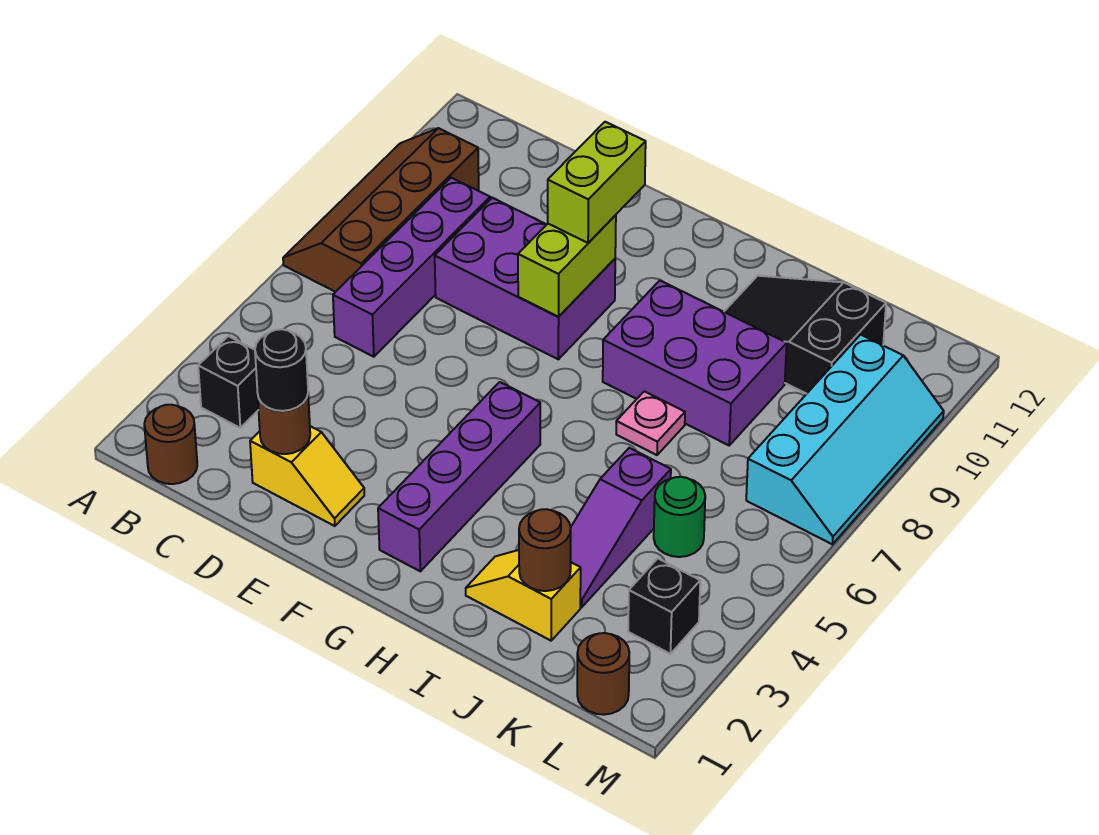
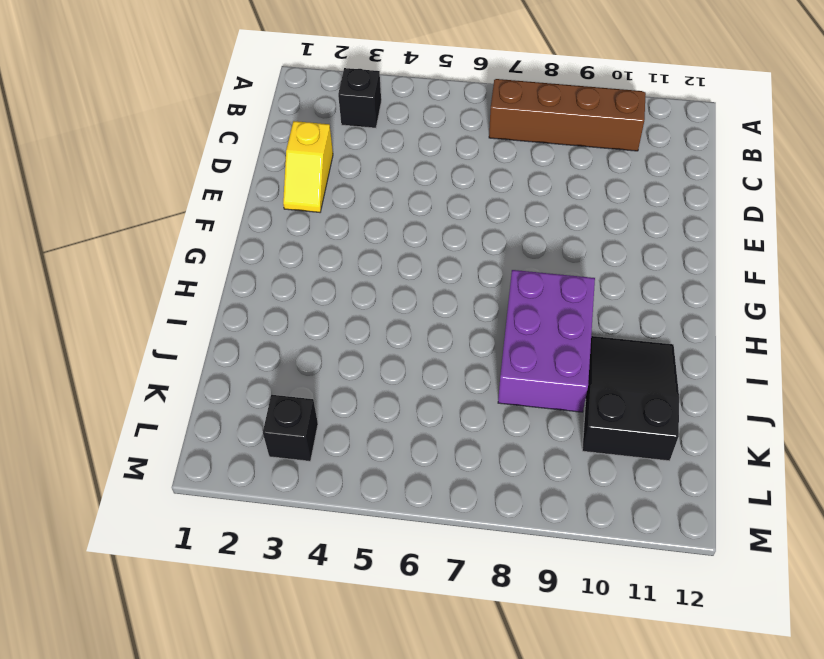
none -> brown round brick B1 level 1
none -> purple brick C6:C9 level 1
none -> purple brick D8:F9 level 1

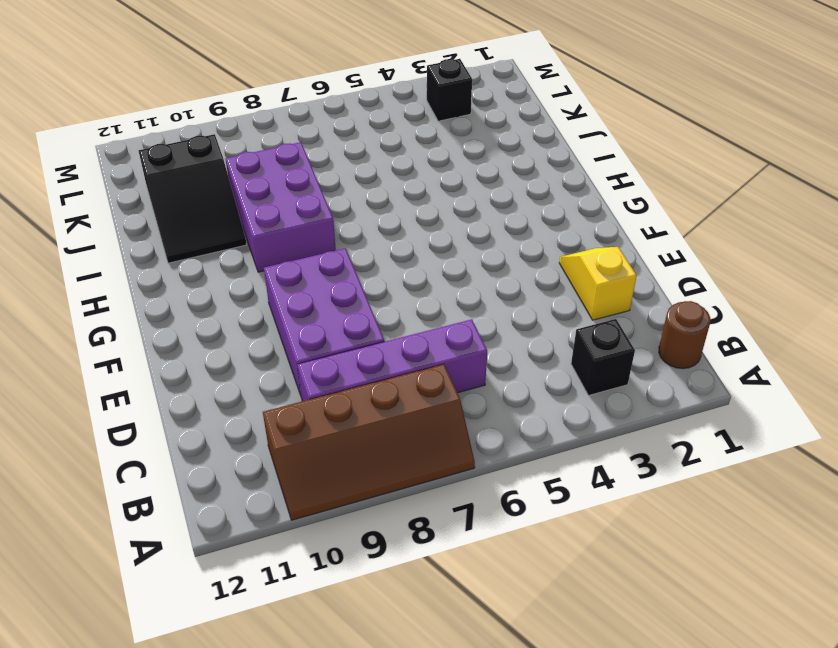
none -> purple brick G2:G5 level 1
none -> yellow slope I2:J2 level 1 top J
none -> pink plate I7 level 1

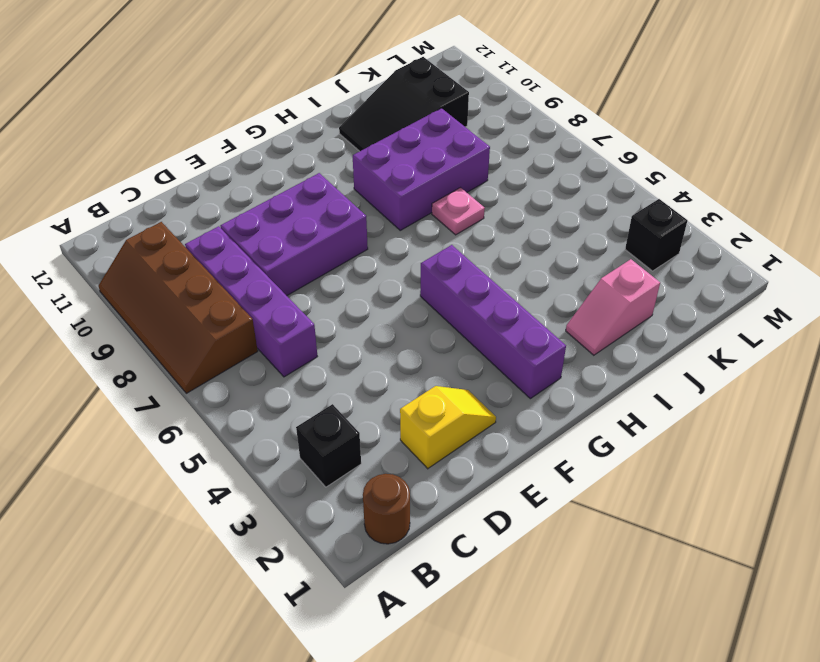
pink slope I2:J2 level 1 top J -> yellow slope I2:J2 level 1 top J
none -> purple slope J3:J5 level 1 top 5
none -> green round brick K5 level 1
none -> brown round brick L1 level 1

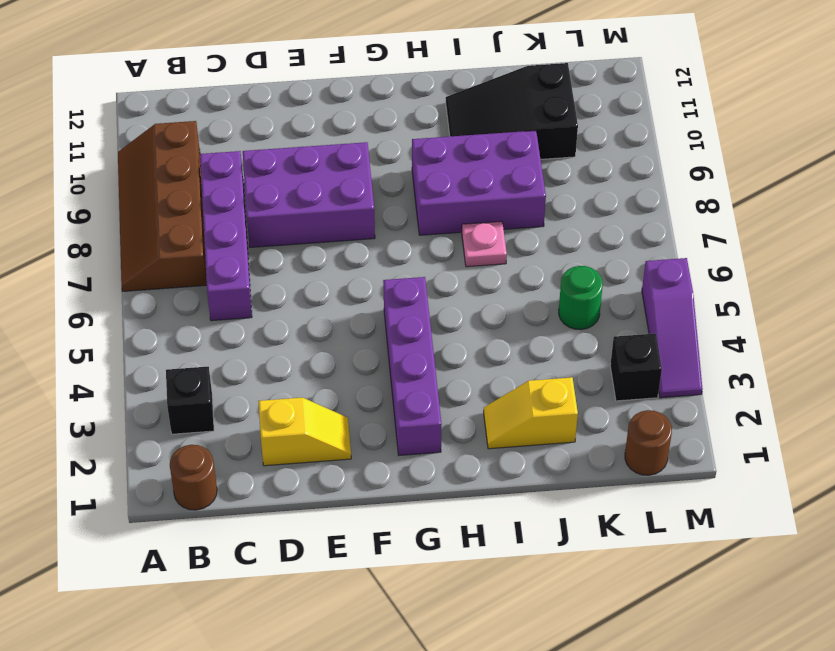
purple slope M3:M5 level 1 top 5 -> purple slope J3:J5 level 1 top 5
none -> cyan slope L7:M10 level 1 top L
none -> brown round brick D2 level 2
none -> lime brick F8:F9 level 2

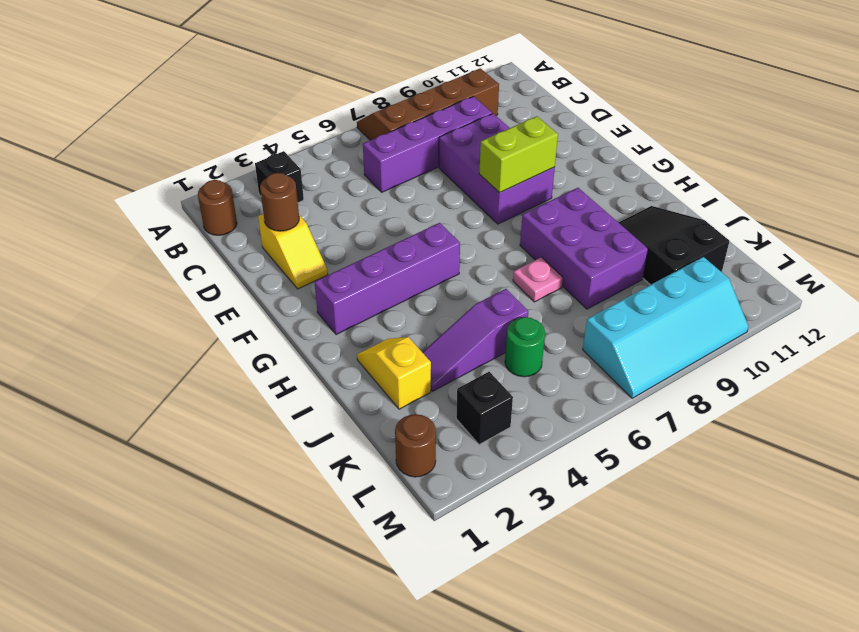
none -> brown round brick J2 level 2
none -> black round brick D2 level 3
none -> lime brick F9:F10 level 3

